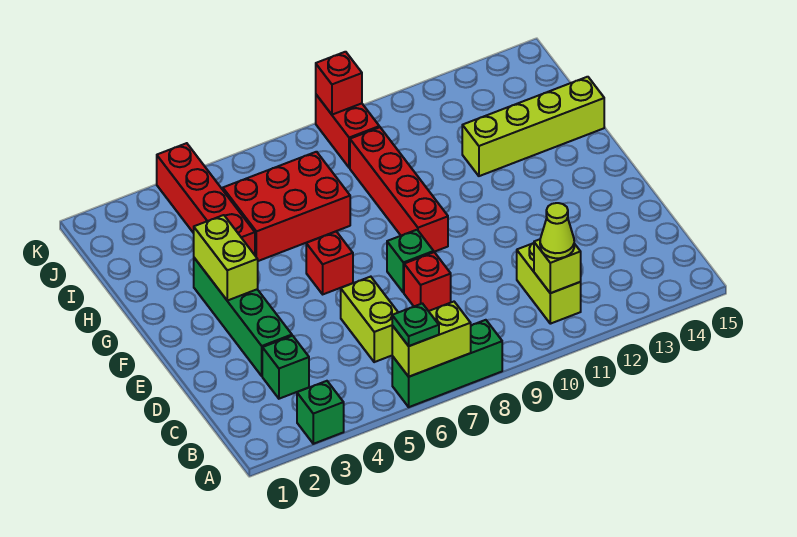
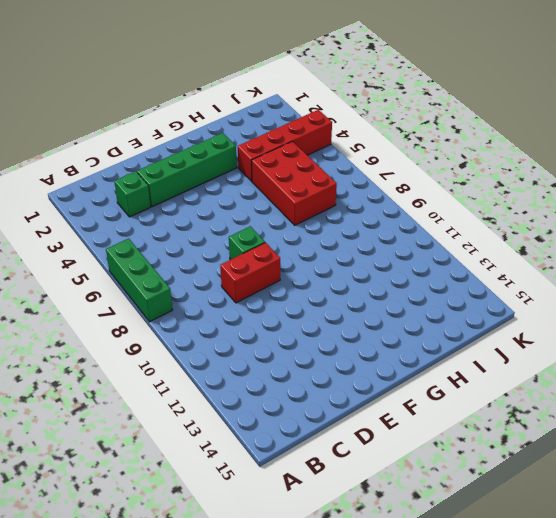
red brick D9:E9 level 1 -> red brick J9:K9 level 1
none -> green brick A3 level 1
none -> lime brick B11:C11 level 1
none -> lime brick C6:D6 level 1

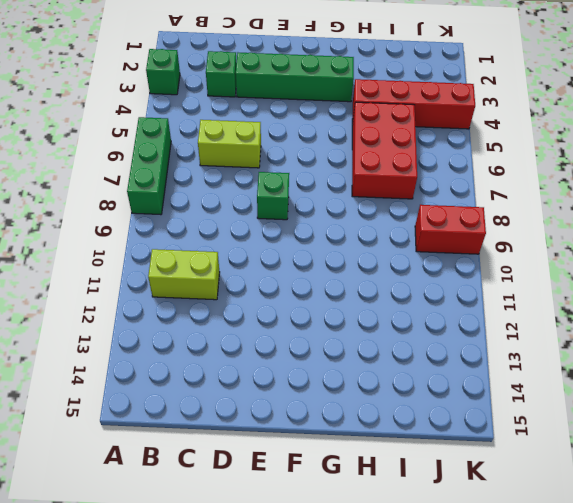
none -> red brick D8 level 1
none -> red brick F6 level 1
none -> red brick F9:I9 level 1

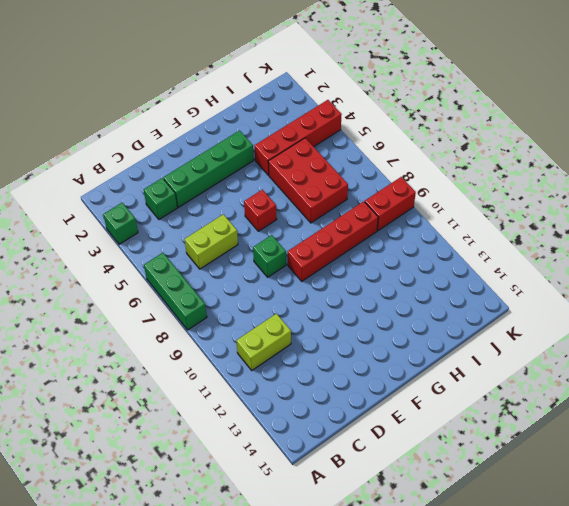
none -> red brick D8 level 1
none -> lime brick H12:H15 level 1
none -> lime brick A6:A7 level 2

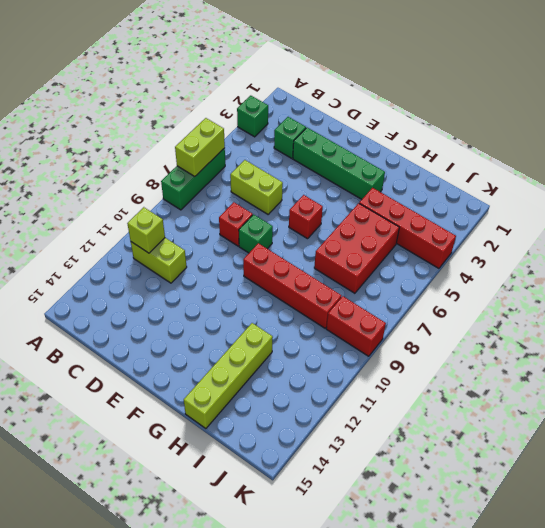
none -> lime brick F3:G3 level 2
none -> red brick K9 level 2
none -> green plate A6 level 3

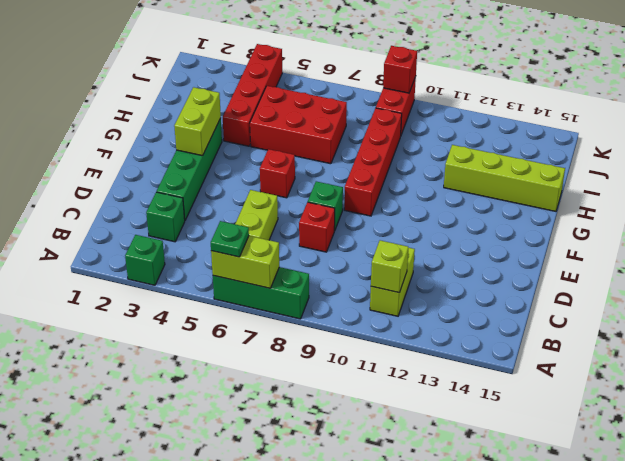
none -> lime cone B11 level 3

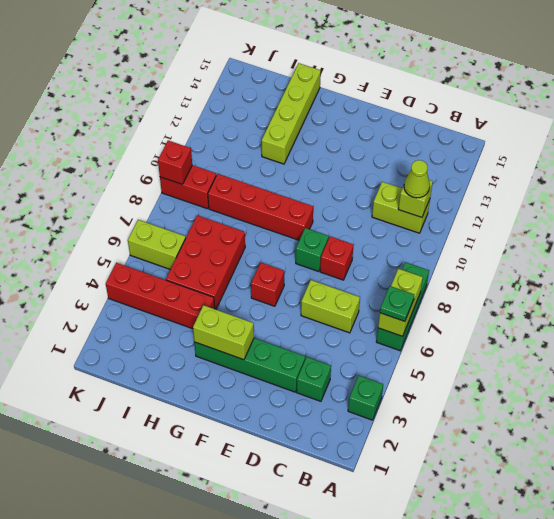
lime brick J6:K6 level 1 -> none

